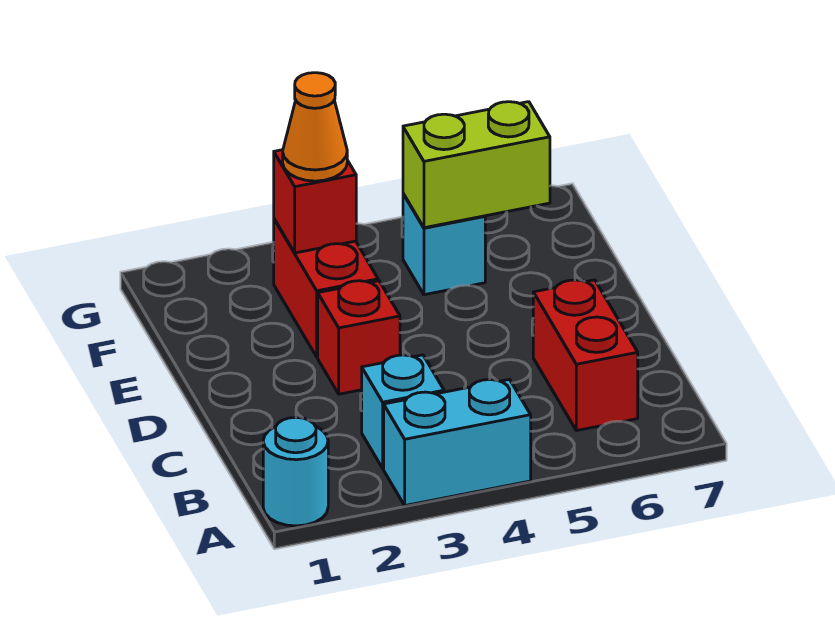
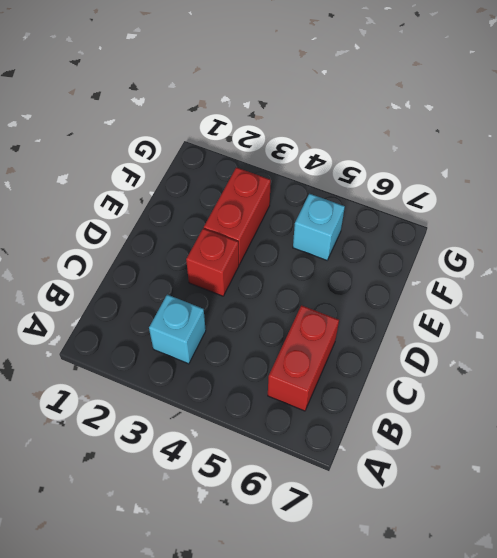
none -> cyan round brick A1 level 1
none -> cyan brick A3:A4 level 1

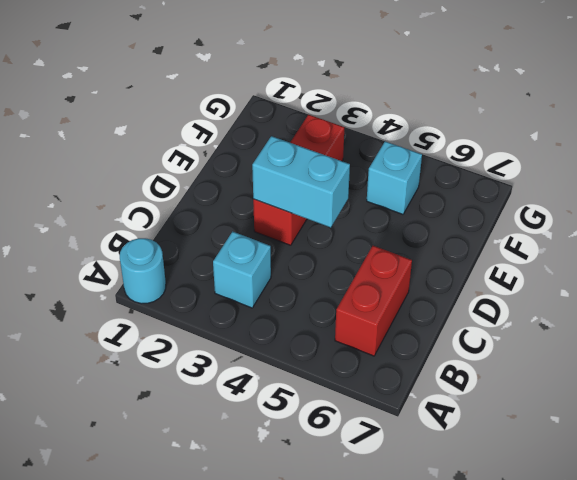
cyan brick D3:D4 level 2 -> cyan brick A3:A4 level 1
none -> red brick F3 level 2
none -> lime brick F5:F6 level 2

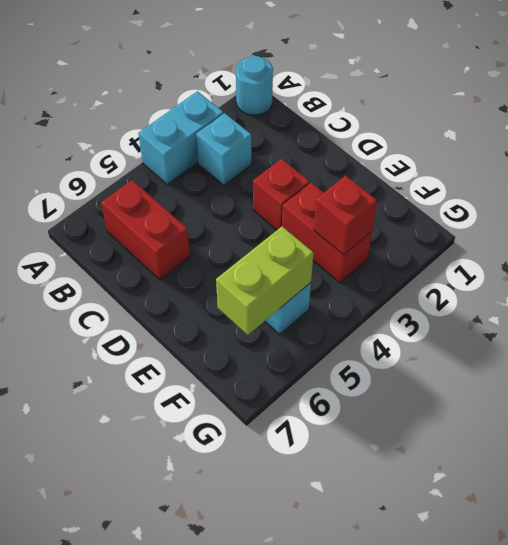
none -> orange cone F3 level 3

